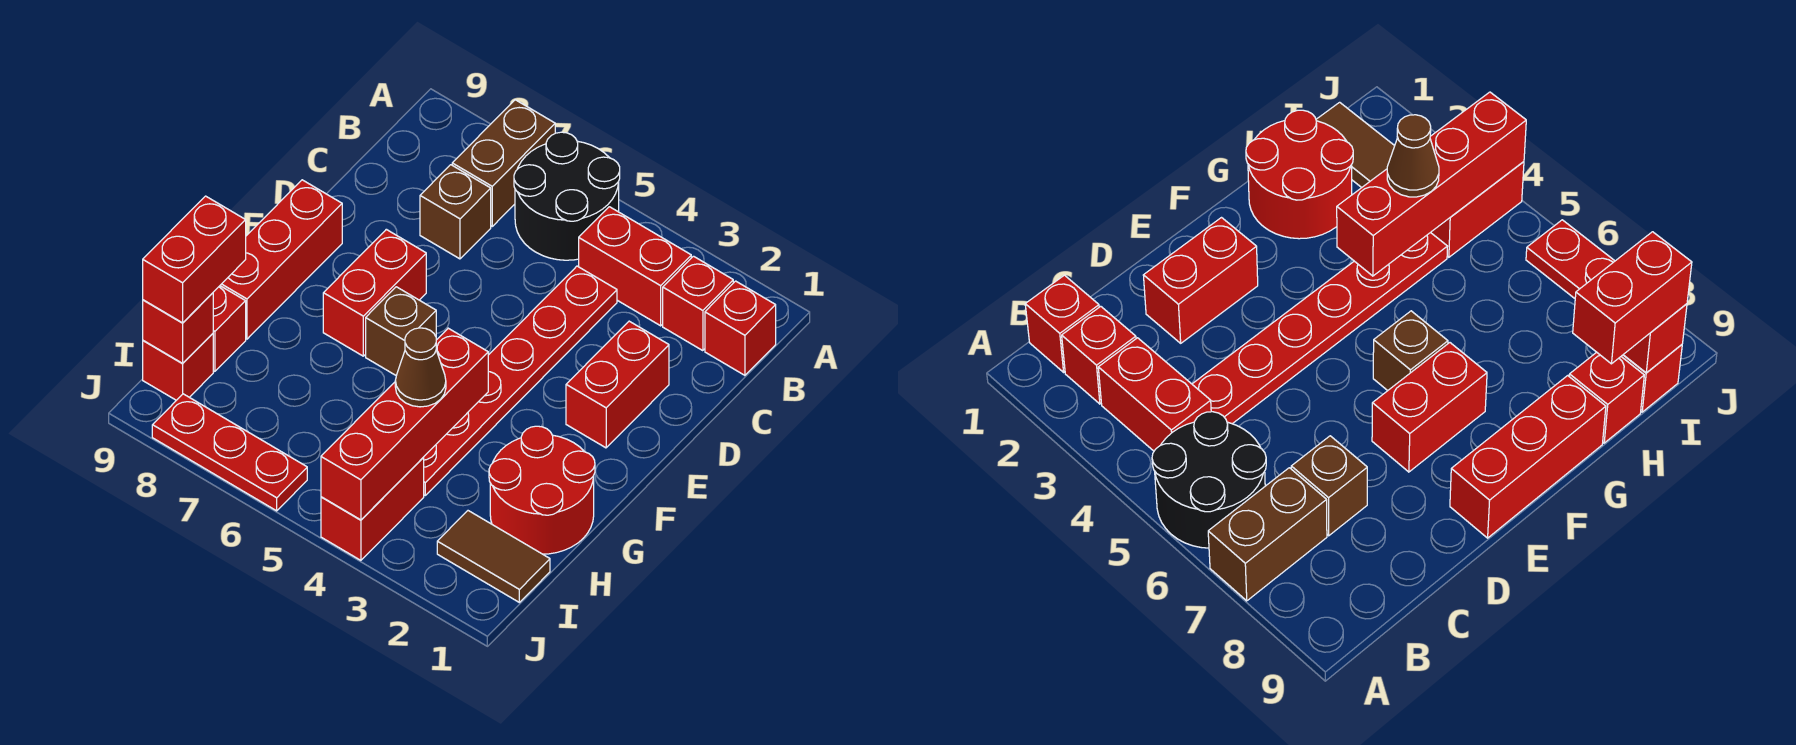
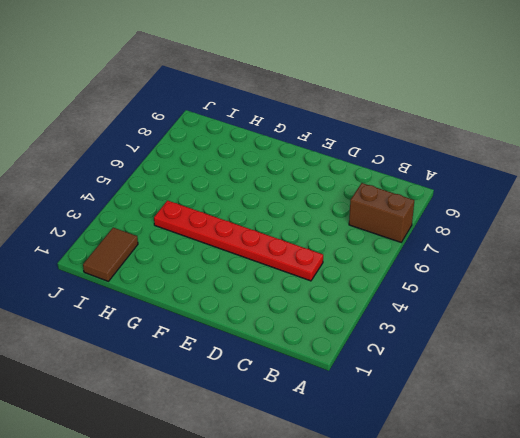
none -> black round brick A5:B6 level 1
none -> red brick B1 level 1
none -> red brick B2 level 1

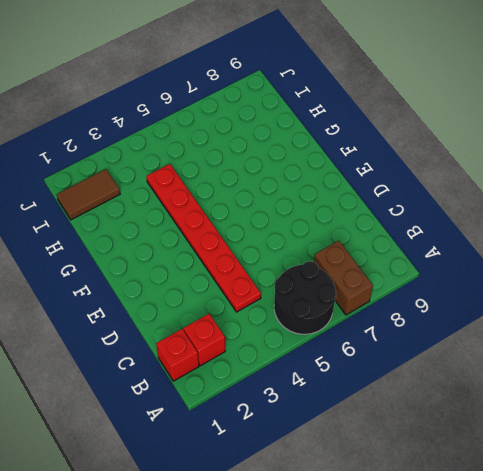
none -> red brick B3:B4 level 1
none -> brown brick C7 level 1
none -> red brick D2:E2 level 1

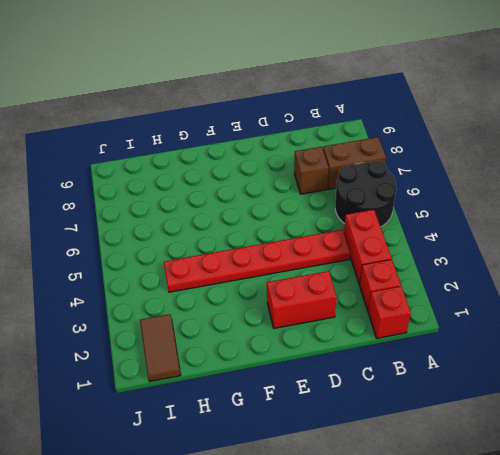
none -> red brick E7:F7 level 1
none -> red brick E9:G9 level 1
none -> brown brick F6 level 1

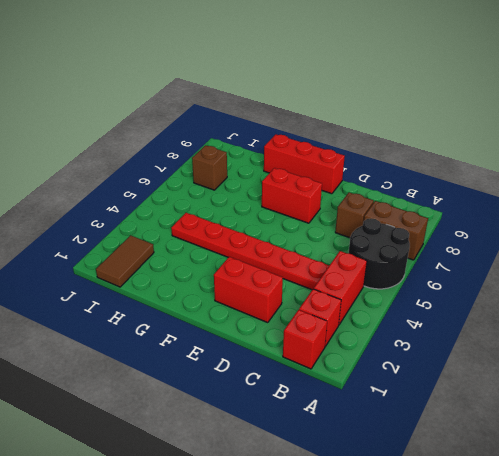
brown brick I7 level 1 -> brown brick F6 level 1
none -> red round brick G1:H2 level 1
none -> red brick H9 level 1
none -> red brick I4:J4 level 1

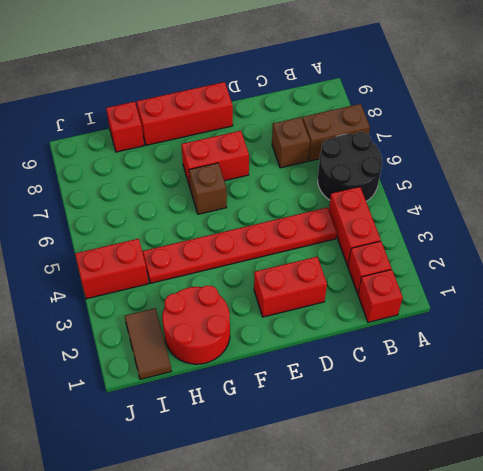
none -> red brick I9 level 1
none -> red plate J6:J8 level 1
none -> red brick G4:J4 level 2

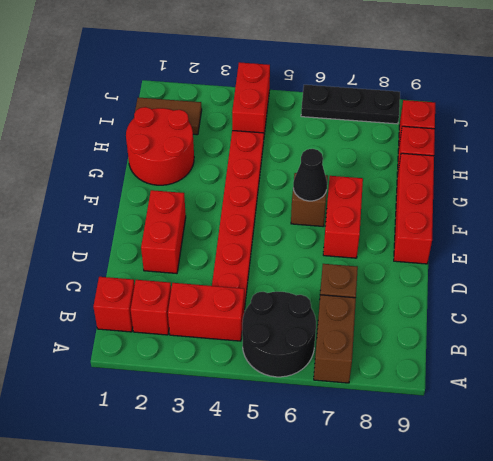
black cone F6 level 2 -> none
black plate J6:J8 level 1 -> red plate J6:J8 level 1
none -> red brick G4:J4 level 2
none -> red brick I9 level 2
none -> brown cone H4 level 3

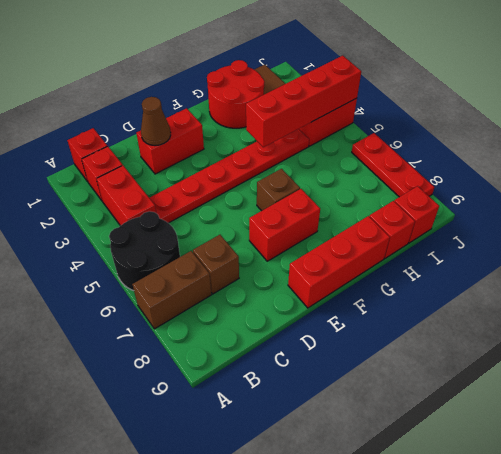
brown cone D2 level 2 -> brown cone H4 level 3
none -> red brick I9 level 2
none -> red brick H9:I9 level 3

